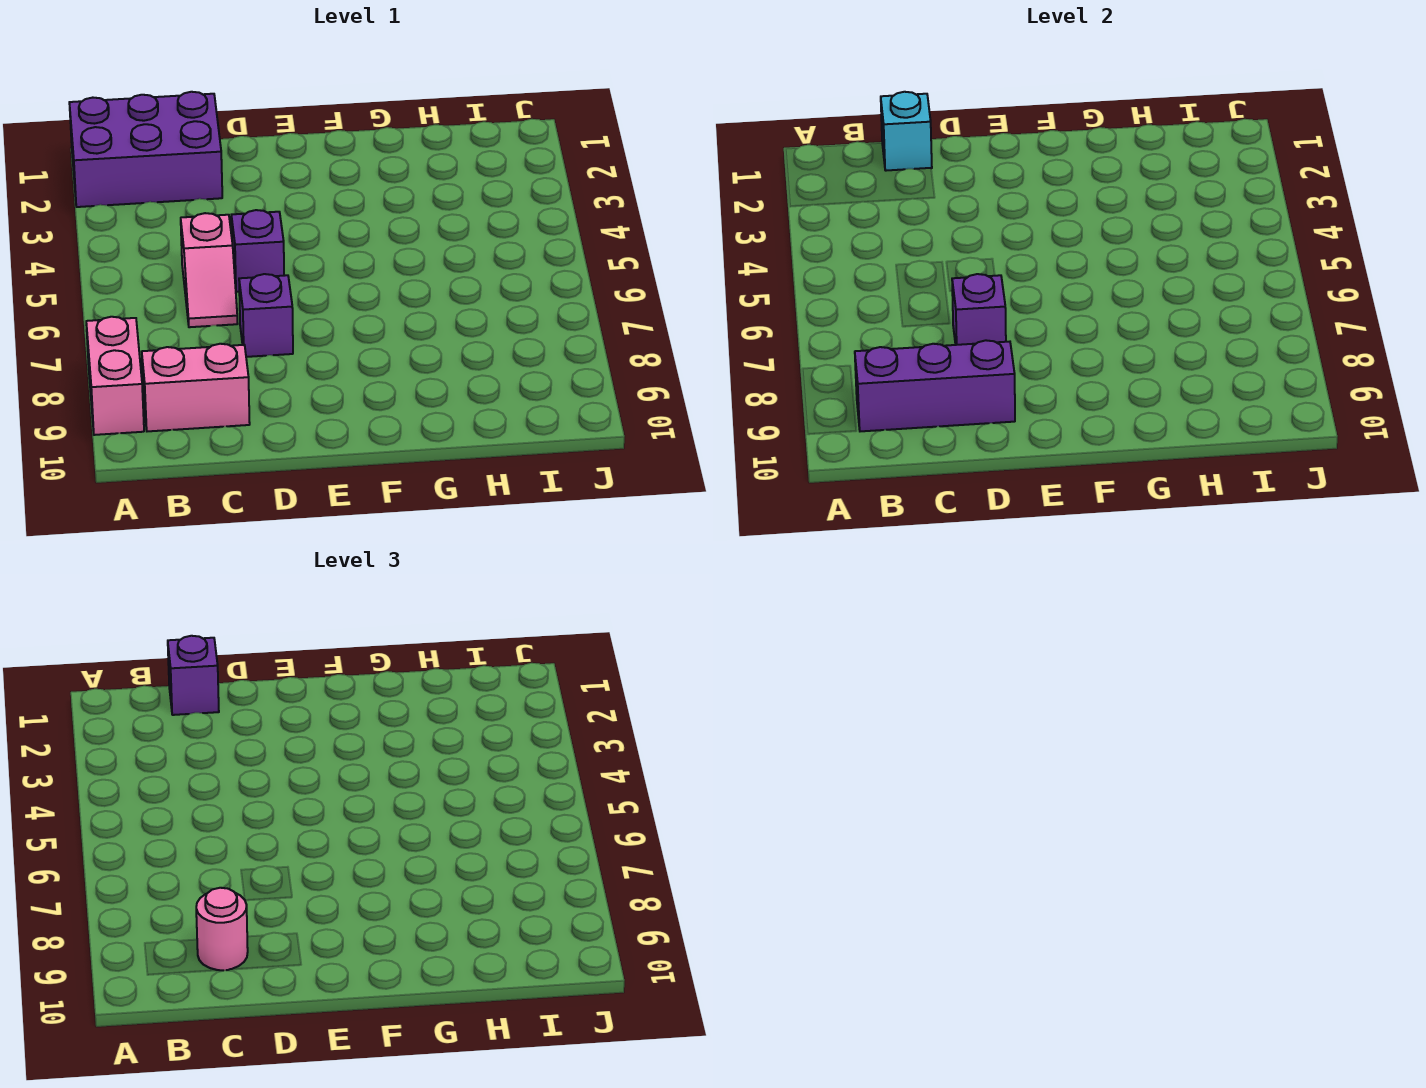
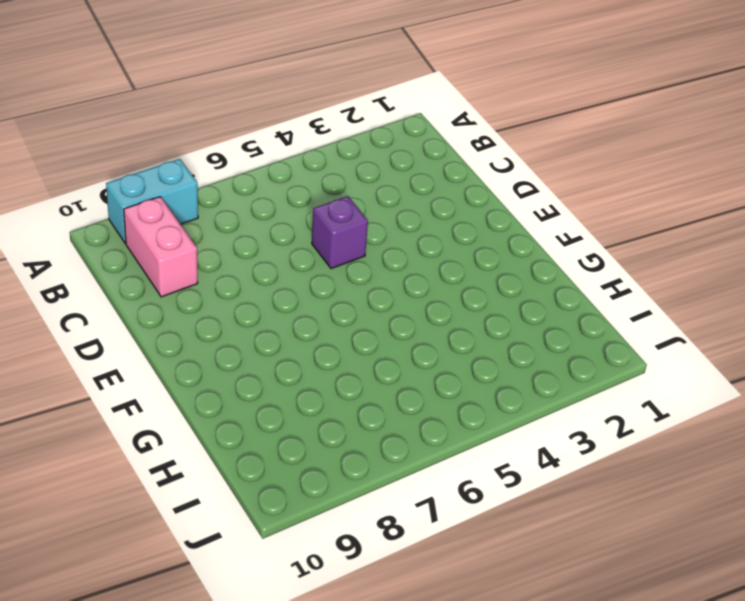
cyan brick A8:A9 level 1 -> pink brick A8:A9 level 1
none -> purple brick A1:C2 level 1
none -> pink slope C5:C6 level 1 top 5

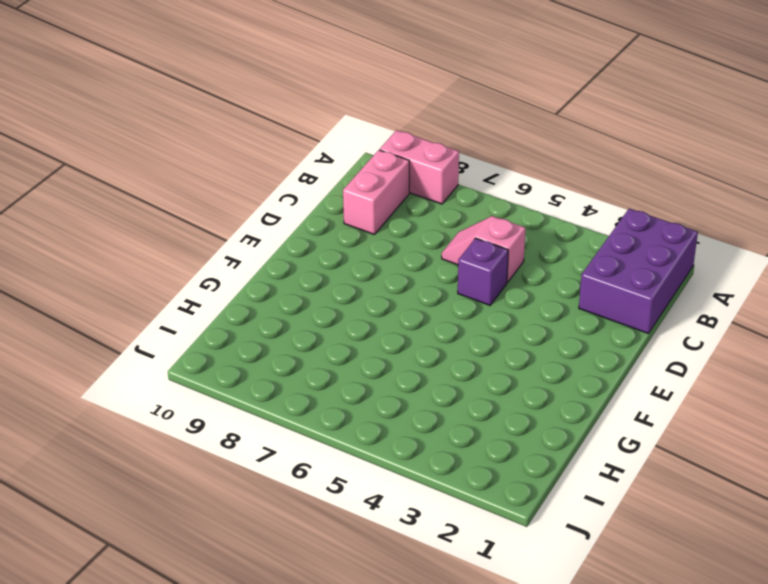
none -> purple brick D7 level 1
none -> purple brick B9:D9 level 2

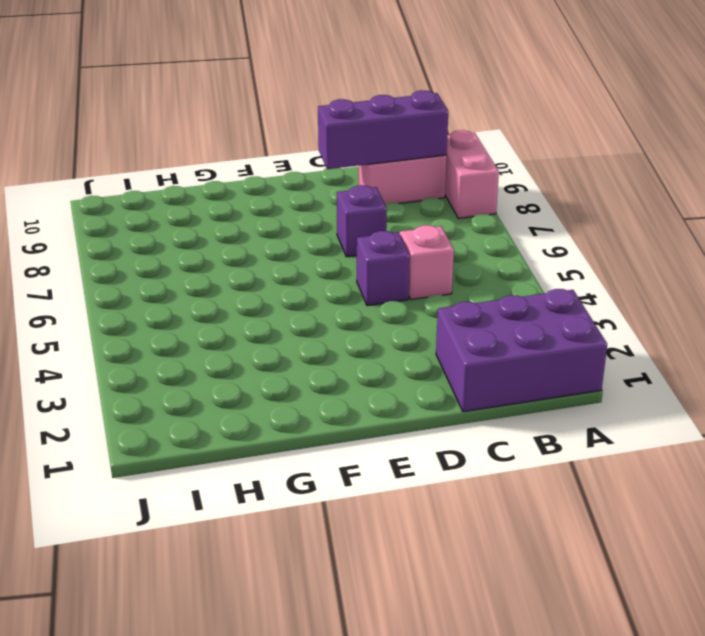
none -> cyan brick C1 level 2
none -> purple brick D7 level 2

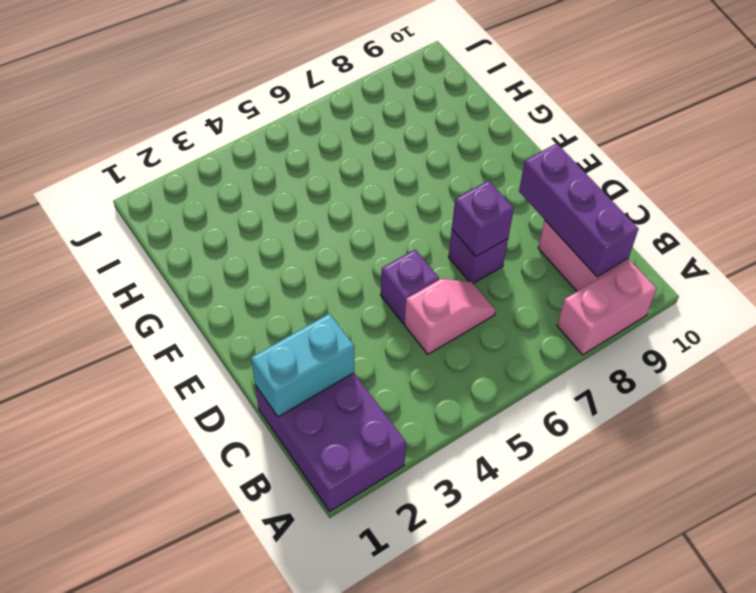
cyan brick C1:C2 level 2 -> cyan brick C1 level 2
none -> purple brick C1 level 3
none -> pink round brick C9 level 3

